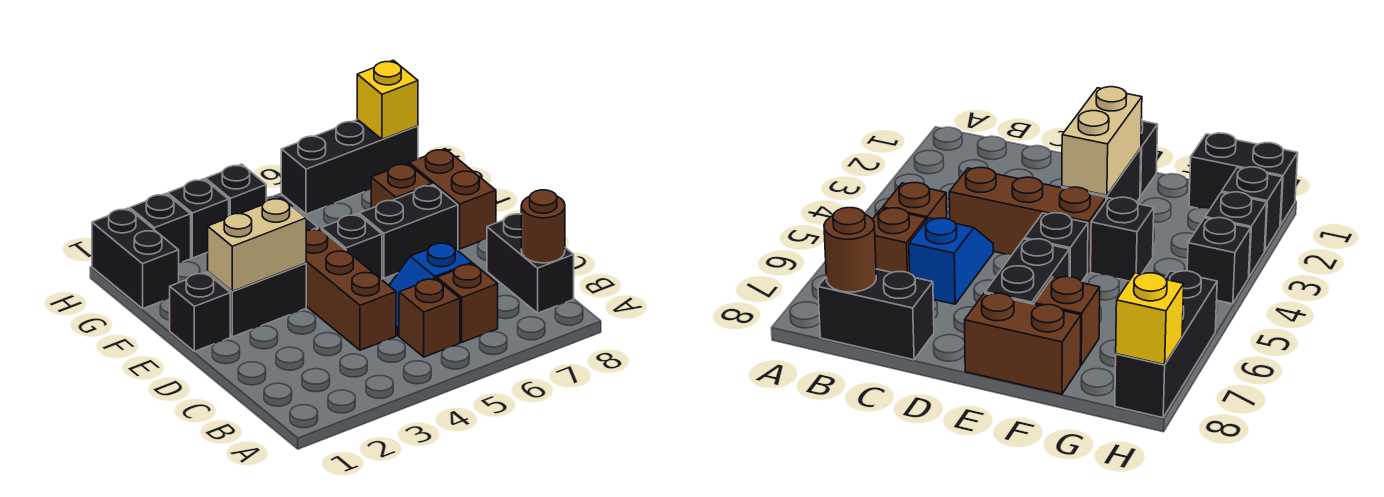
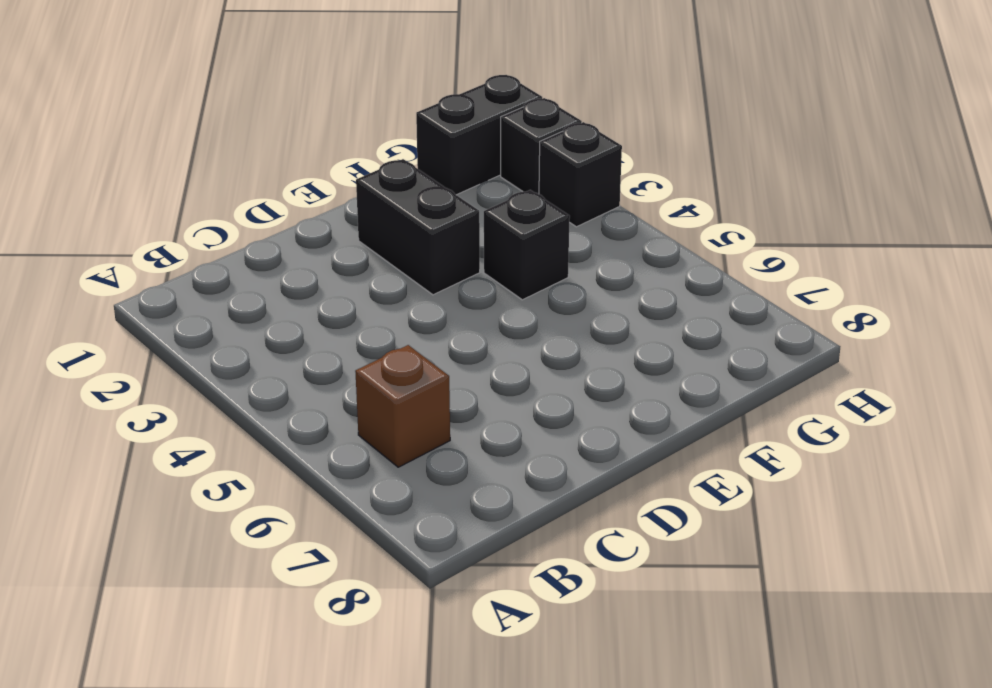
none -> brown brick B5 level 1
none -> black brick B8:C8 level 1
none -> brown brick C4:E4 level 1

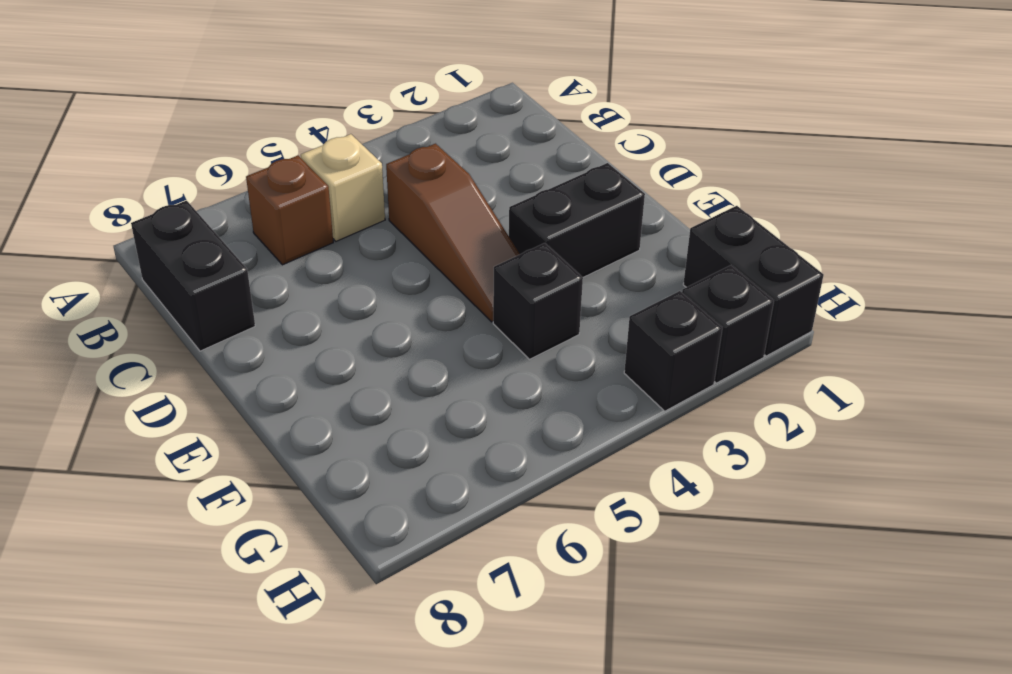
tan brick B5 level 1 -> brown brick B5 level 1
brown slope C4:E4 level 1 top C -> brown brick C4:E4 level 1
none -> blue slope C5:C6 level 1 top 6
none -> black brick E1 level 1
none -> black brick E5 level 1

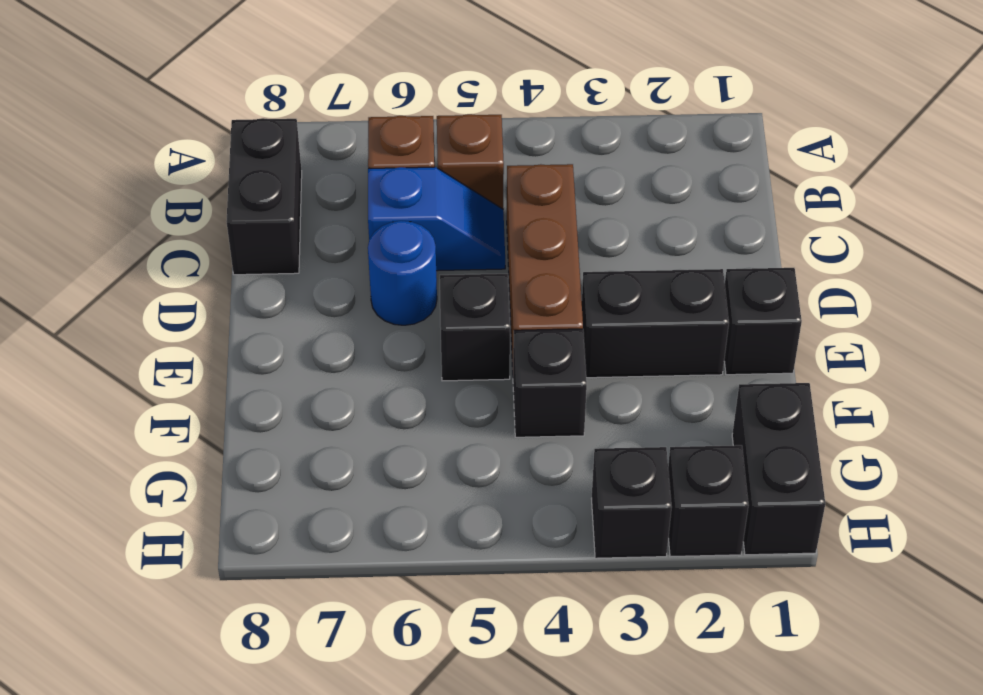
blue round brick D6 level 1 -> none
none -> black brick E6:E7 level 1
none -> brown brick E8:F8 level 1
none -> brown brick F7 level 1

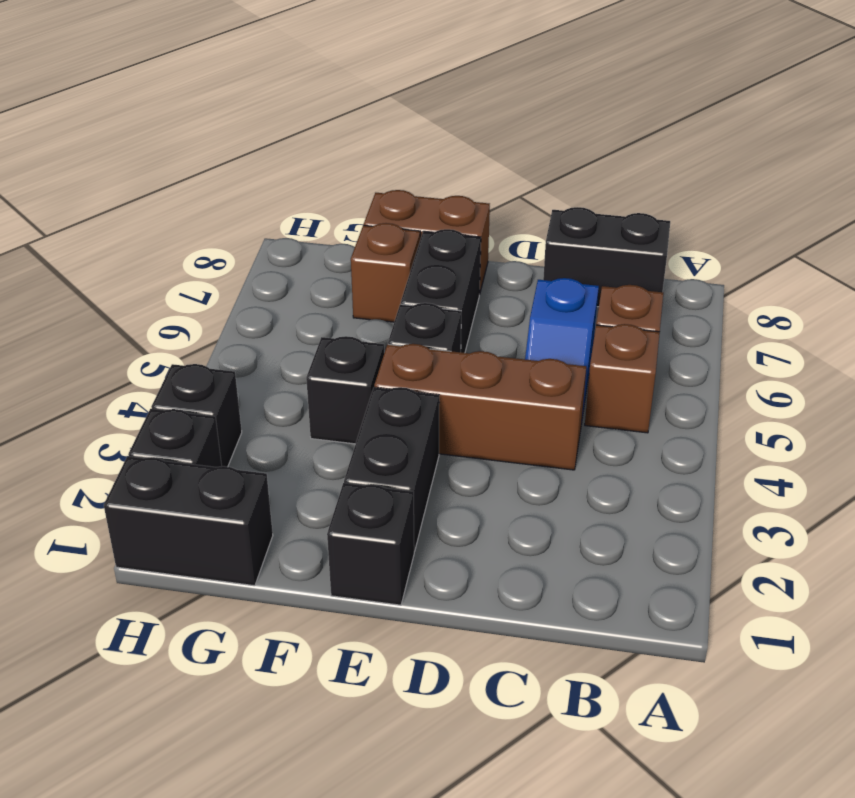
none -> black brick H4 level 1
none -> black brick H6:H8 level 1
none -> brown round brick B8 level 2

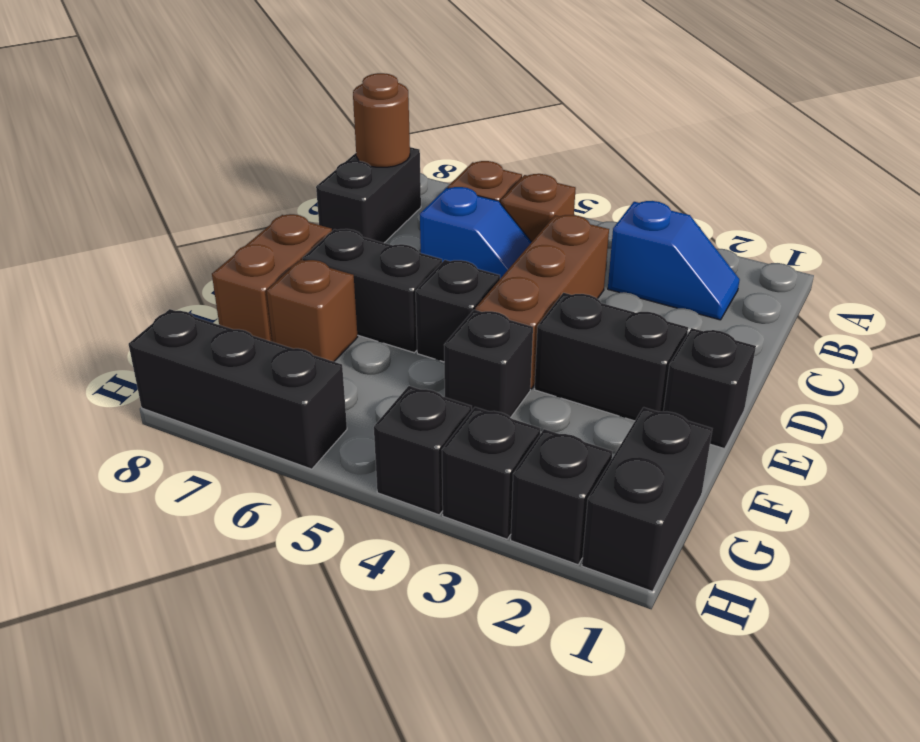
blue slope B2:B3 level 1 top 3 -> none
none -> tan brick E2:E3 level 2
none -> yellow brick H8 level 2

